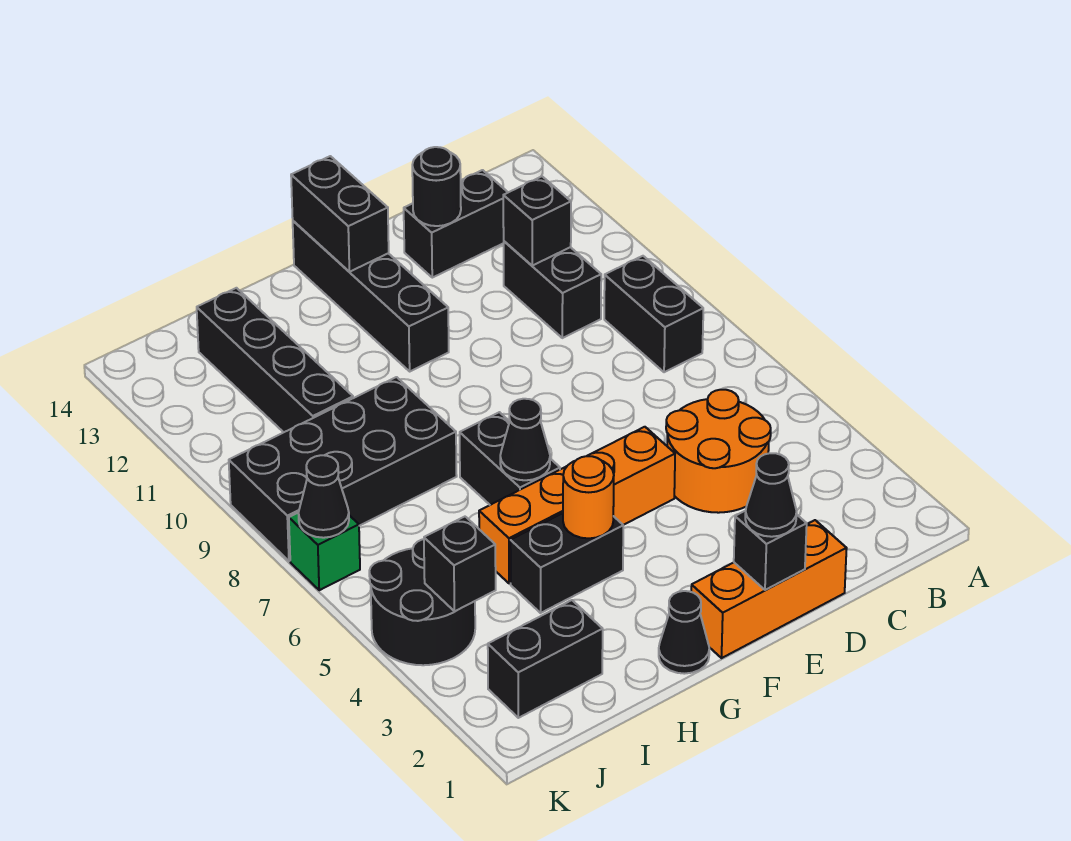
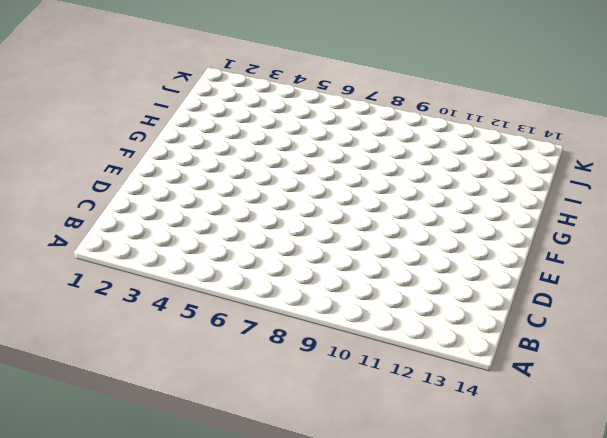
none -> black brick B8:B9 level 1
none -> orange round brick C4:D5 level 1
none -> black brick C10:C11 level 1

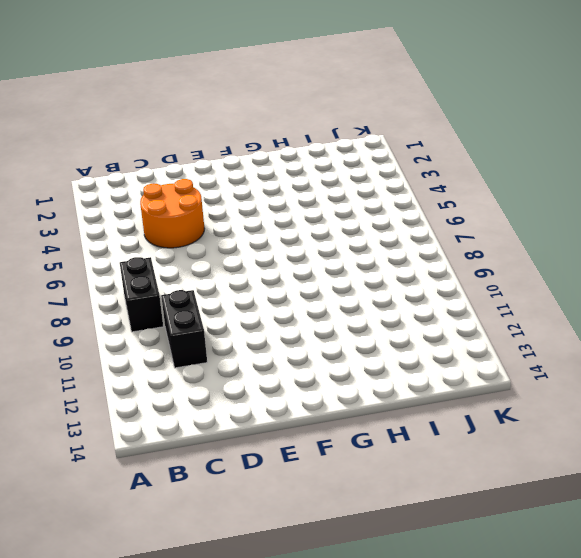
none -> black brick C13:D13 level 1
none -> orange brick D1:F1 level 1
none -> orange brick E5:H5 level 1

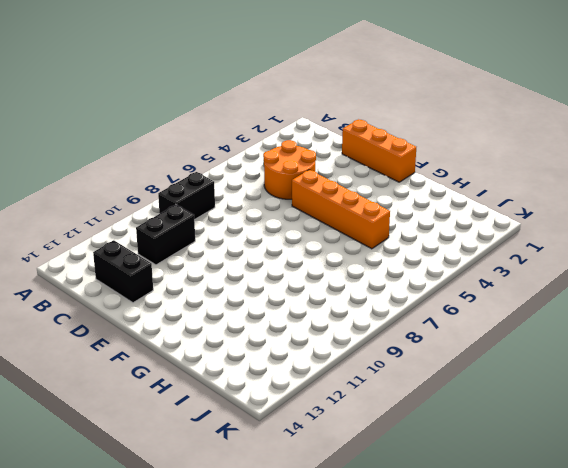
none -> black brick F11:F14 level 1
none -> black cone G1 level 1
none -> black brick G4:H4 level 1

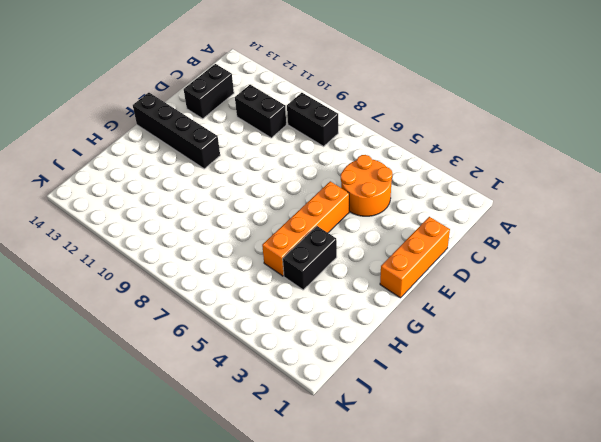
none -> black cone G1 level 1
none -> black brick G6:G7 level 1
none -> black brick H8:K9 level 1

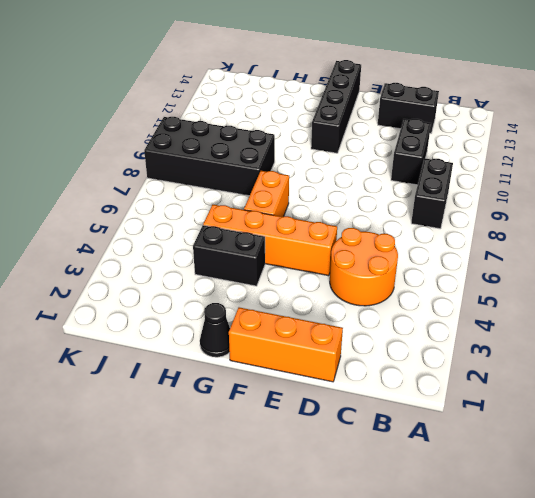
orange brick G6:G7 level 1 -> black brick G6:G7 level 1
none -> black brick I2:J2 level 1
none -> black brick I10:I13 level 1
none -> black round brick J4:K5 level 1

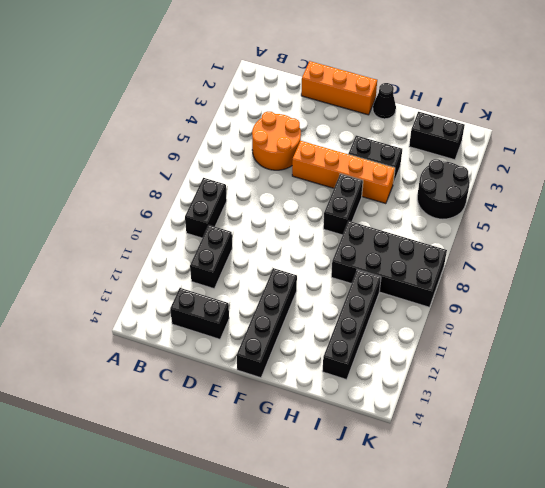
none -> green brick K7 level 1
none -> black brick C11 level 2
none -> black round brick D13 level 2

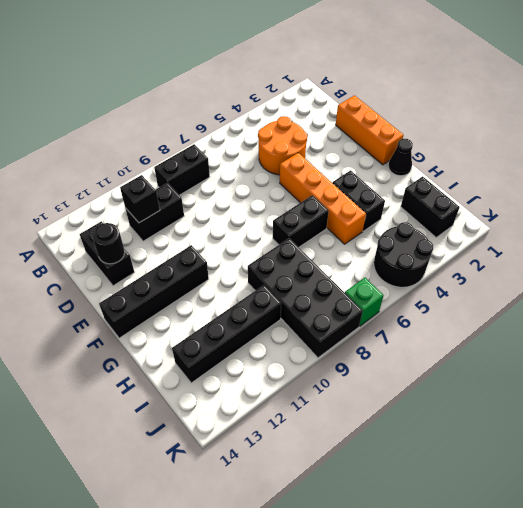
none -> black brick E1 level 2
none -> black brick F13:F14 level 2
none -> orange round brick G4 level 2

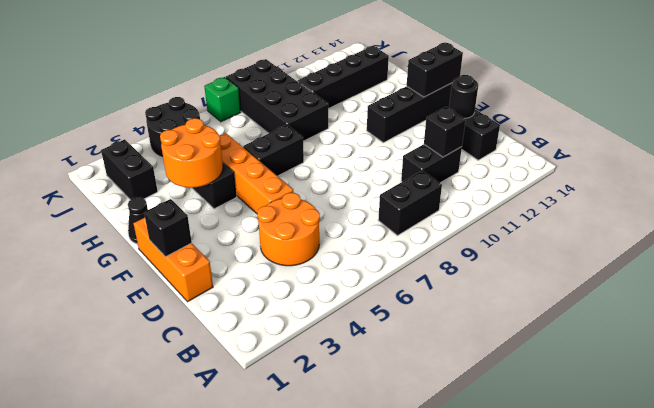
orange round brick G3:H4 level 2 -> orange round brick G4 level 2
none -> black cone G6 level 2
none -> black brick J4 level 2
none -> black cone K7 level 2

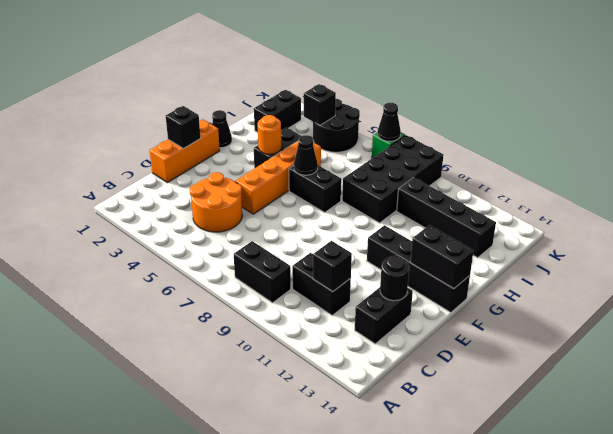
none -> black cone E1 level 3

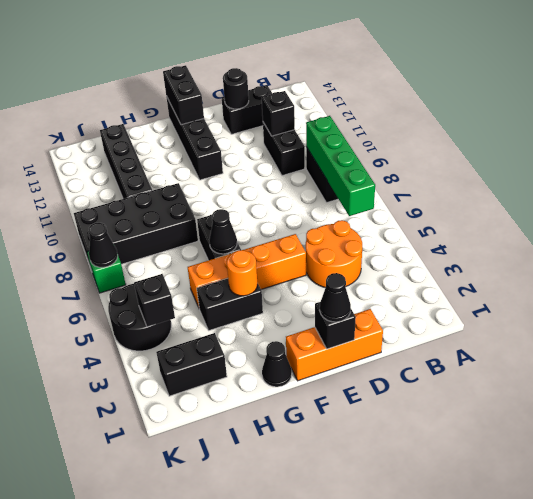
green brick B6:B9 level 2 -> none

